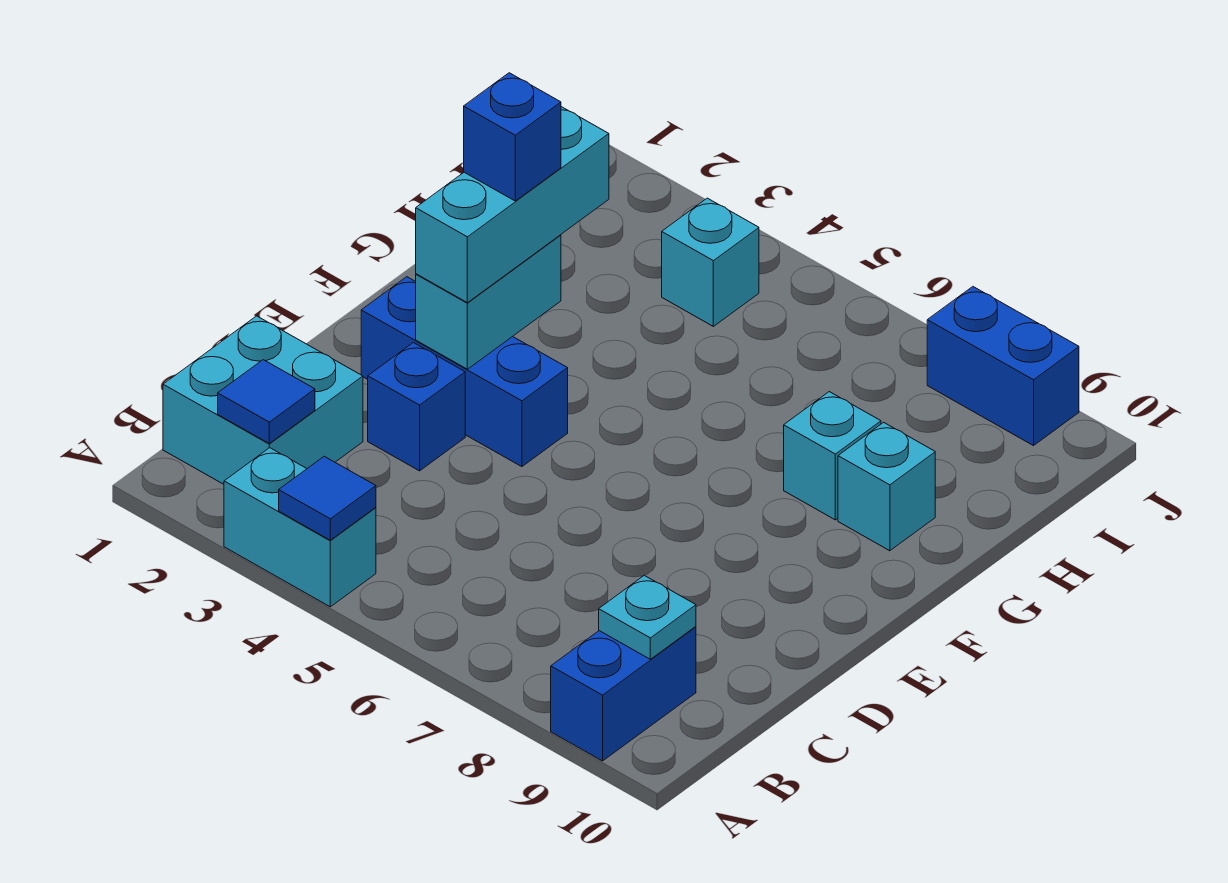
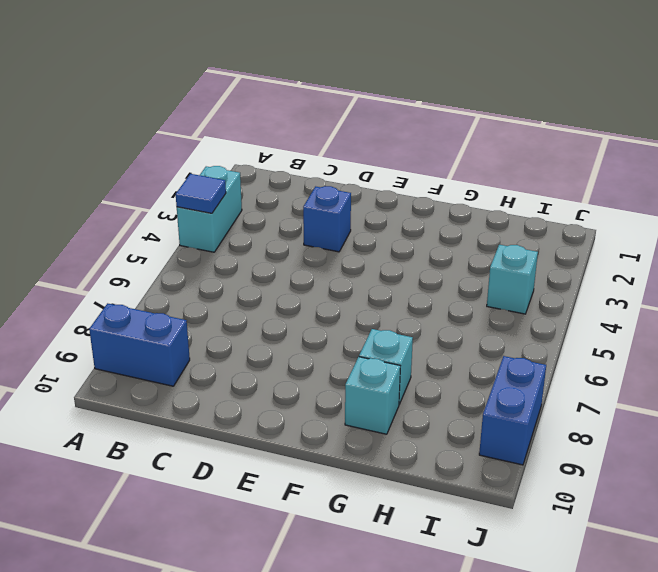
none -> cyan brick B1:C2 level 1
none -> blue brick E2:E4 level 1
none -> blue tile B2 level 2

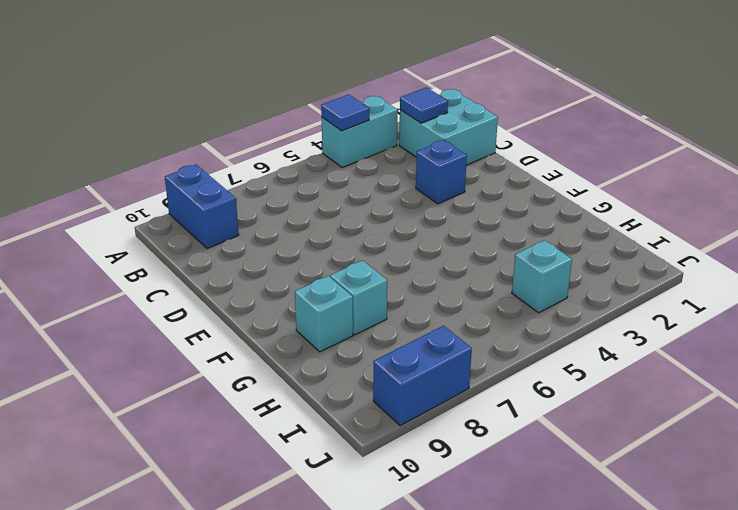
none -> blue brick E2:E4 level 1
none -> cyan plate B9 level 2
none -> cyan brick E3:F3 level 2

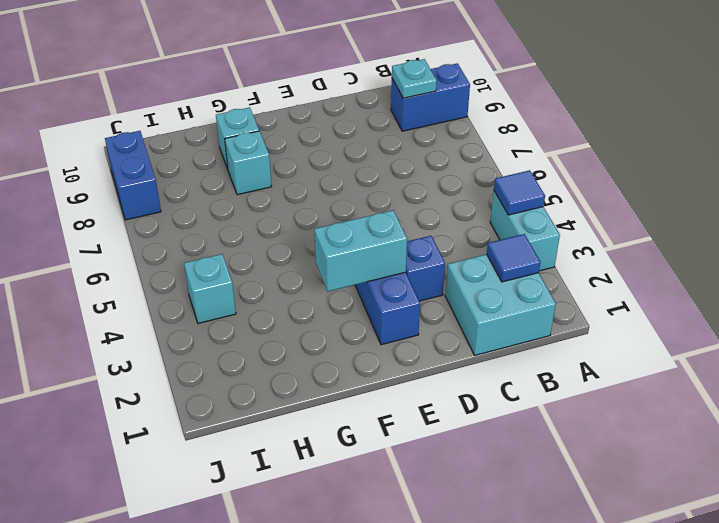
none -> cyan brick E3:G3 level 3
none -> blue brick F3 level 4

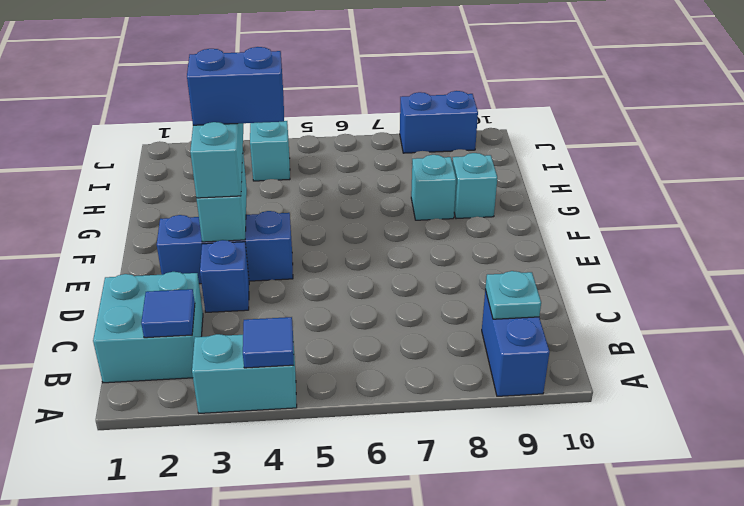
blue brick F3:F4 level 4 -> blue brick F3 level 4

